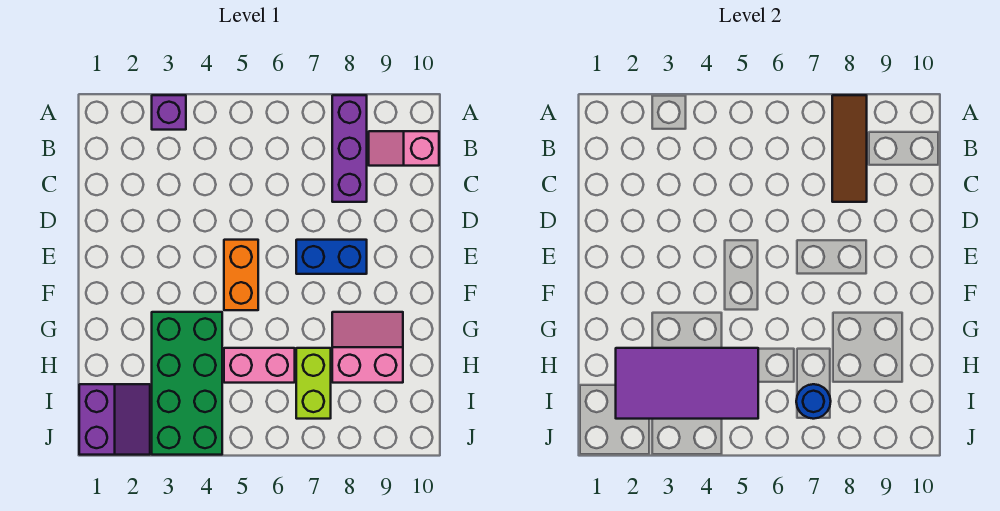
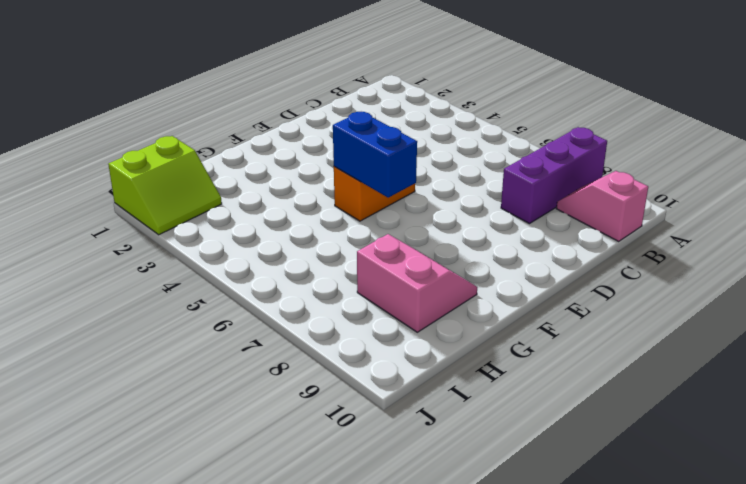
blue brick F5:F6 level 2 -> blue brick E7:E8 level 1
lime slope I1:J2 level 1 top 1 -> purple slope I1:J2 level 1 top 1
none -> purple brick A3 level 1
none -> green brick G3:J4 level 1
none -> pink brick H5:H6 level 1

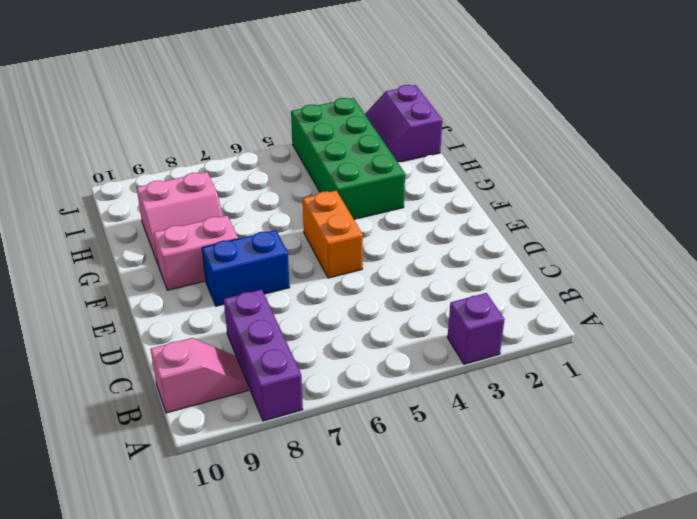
pink brick F8:F9 level 1 -> pink brick H5:H6 level 1
none -> lime brick H7:I7 level 1
none -> brown tile A8:C8 level 2
none -> purple tile H2:I5 level 2

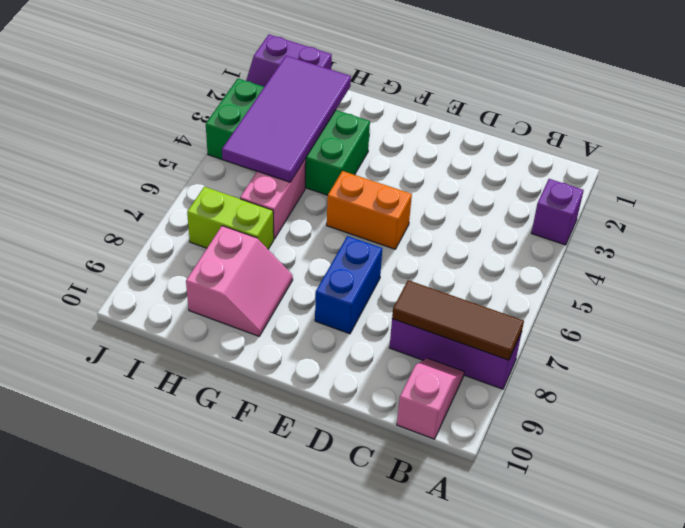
none -> blue round brick I7 level 2

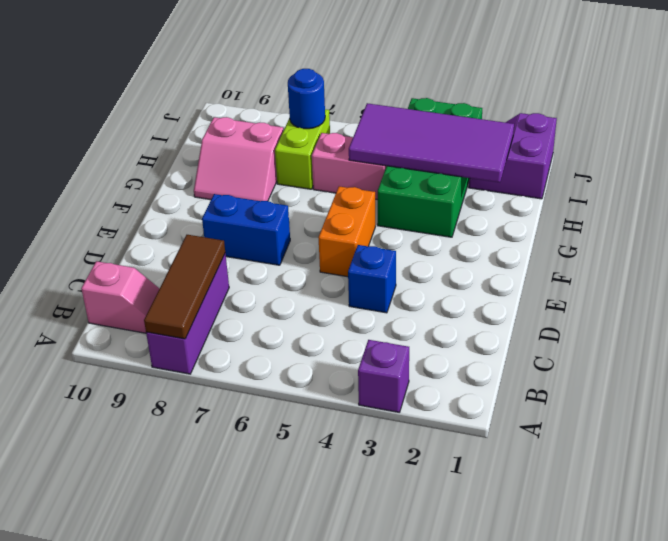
blue brick D4 level 1 -> none

